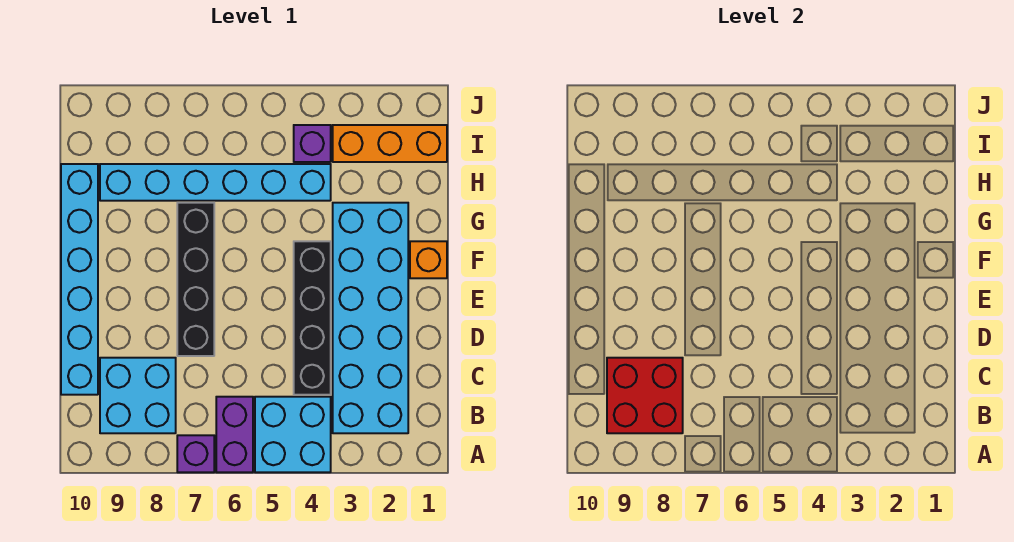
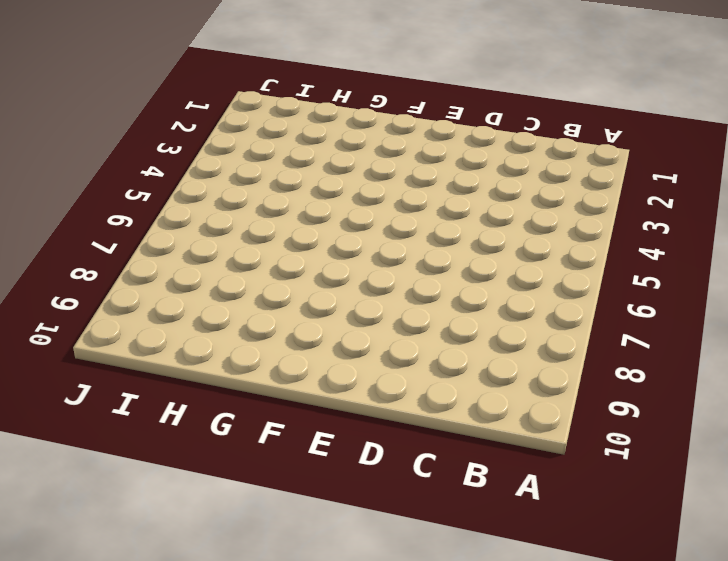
none -> cyan brick A4:B5 level 1
none -> purple brick A6:B6 level 1
none -> purple brick A7 level 1

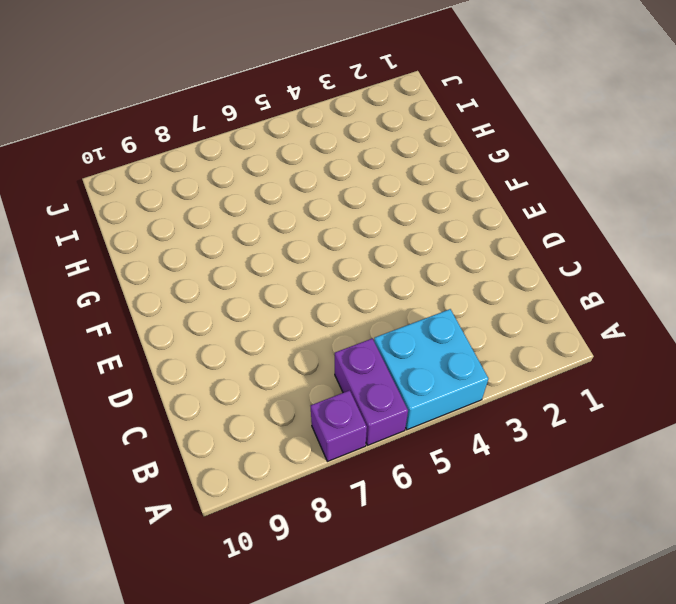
none -> cyan brick B2:G3 level 1
none -> cyan brick B8:C9 level 1
none -> black brick C4:F4 level 1

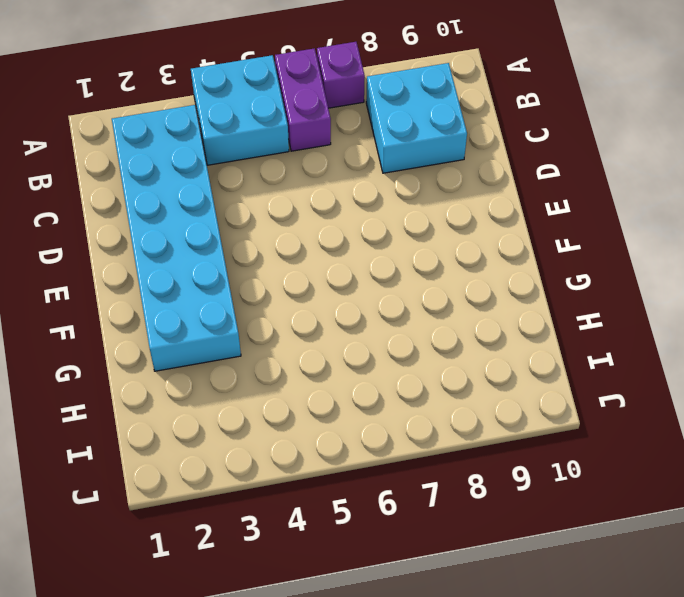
none -> black brick C4:F4 level 1
none -> cyan brick C10:H10 level 1
none -> black brick D7:G7 level 1

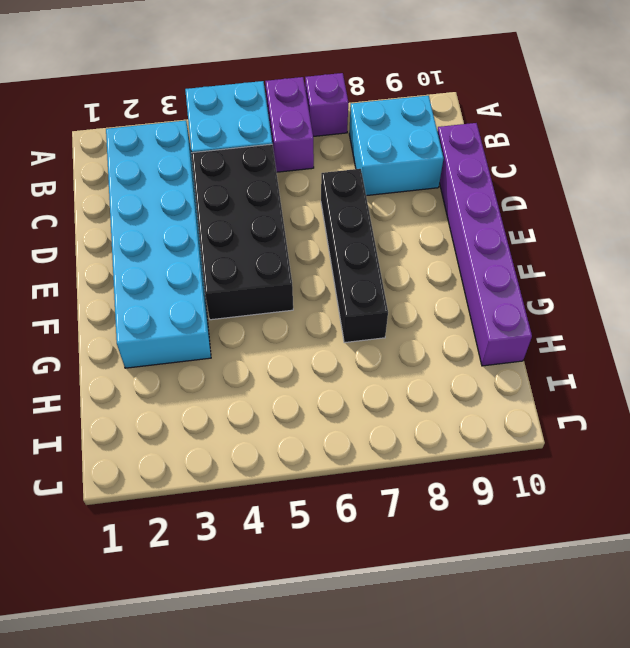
black brick C4:F5 level 1 -> black brick C4:F4 level 1
purple brick C10:H10 level 1 -> cyan brick C10:H10 level 1
none -> orange brick F1 level 1
none -> cyan brick H4:H9 level 1
none -> orange brick I1:I3 level 1

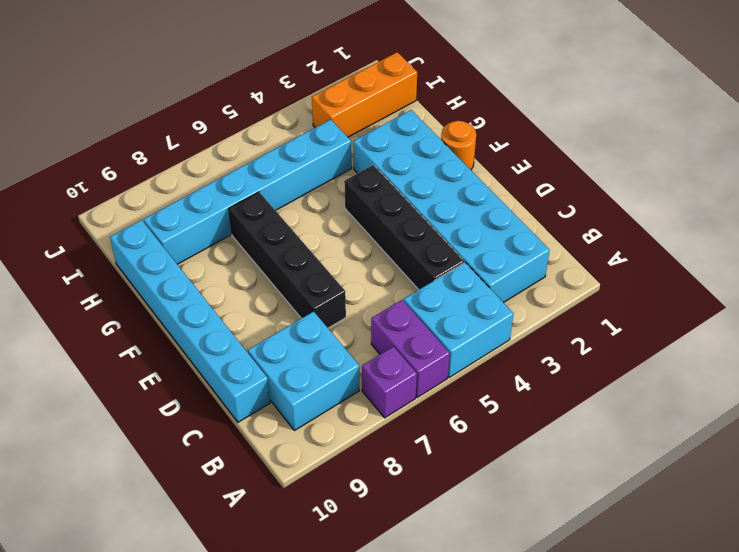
orange round brick F1 level 1 -> orange brick F1 level 1
none -> purple brick I4 level 1
none -> red brick B8:C9 level 2

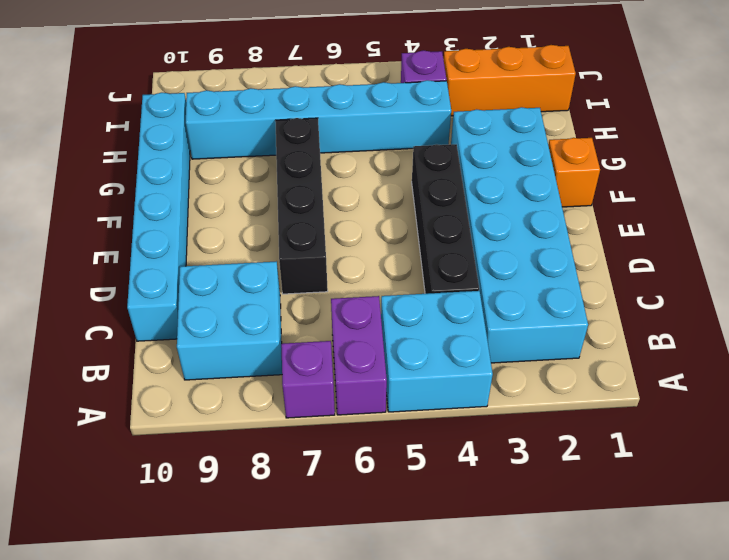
none -> red brick B8:C9 level 2

